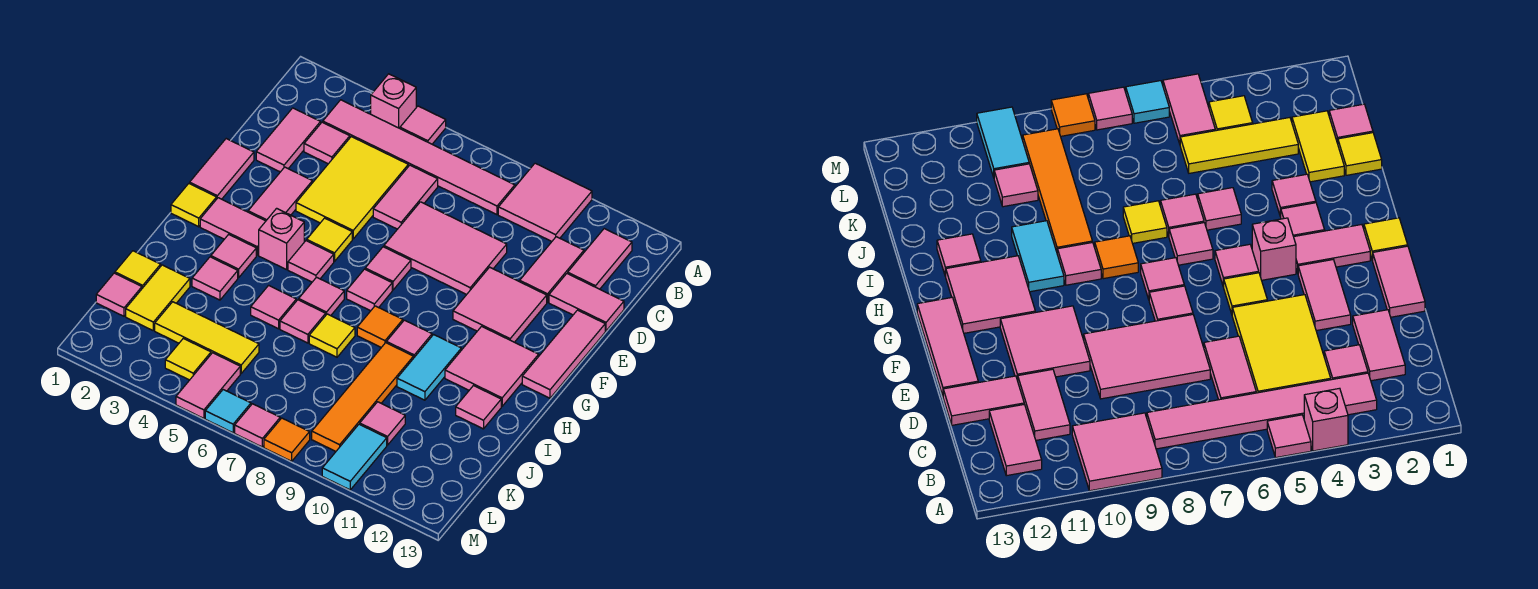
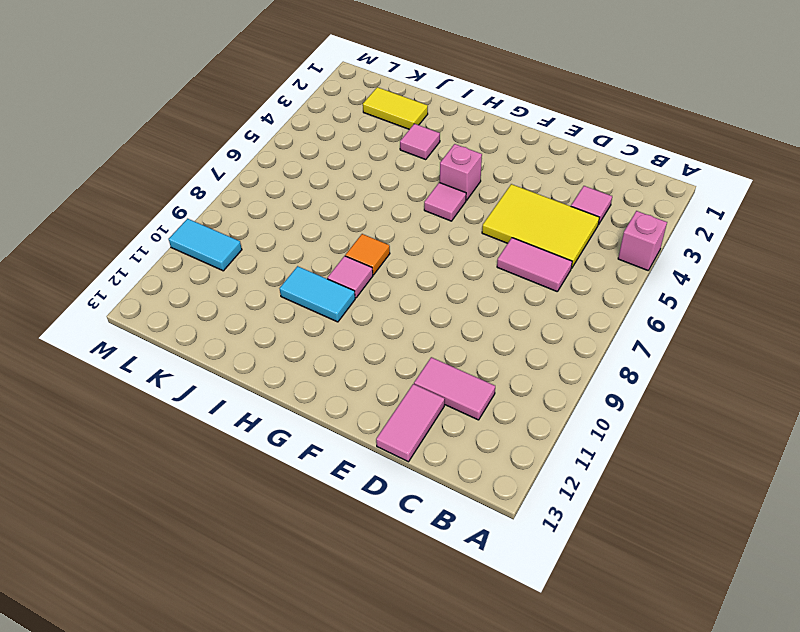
none -> pink tile A5 level 1
none -> pink tile A9:B10 level 1
none -> pink tile B3:B8 level 1
none -> pink tile B12:C12 level 1

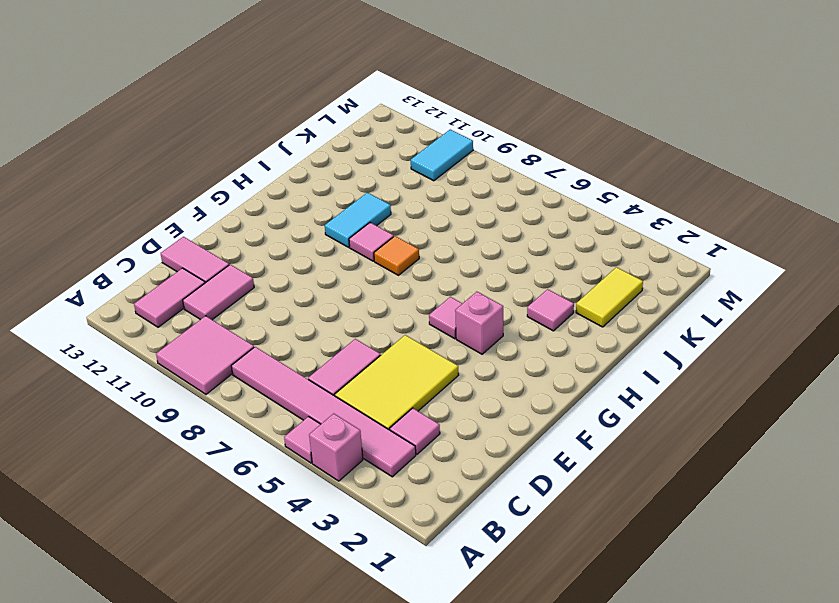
none -> pink tile C2:D2 level 1
none -> pink tile D7:E9 level 1
none -> pink tile E1:F1 level 1
none -> pink tile E3:F3 level 1

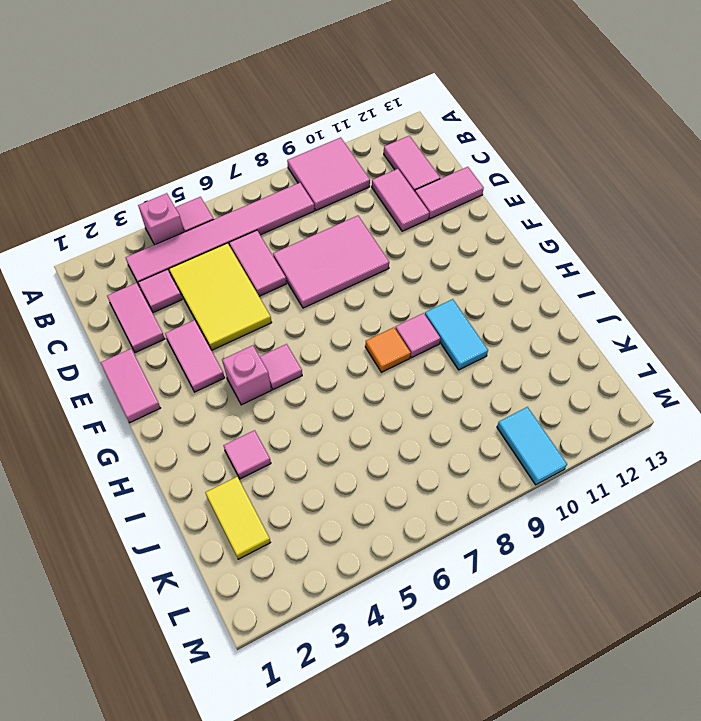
none -> pink tile E10:F11 level 1
none -> pink tile E13:G13 level 1
none -> yellow tile F5 level 1
none -> pink tile F7 level 1

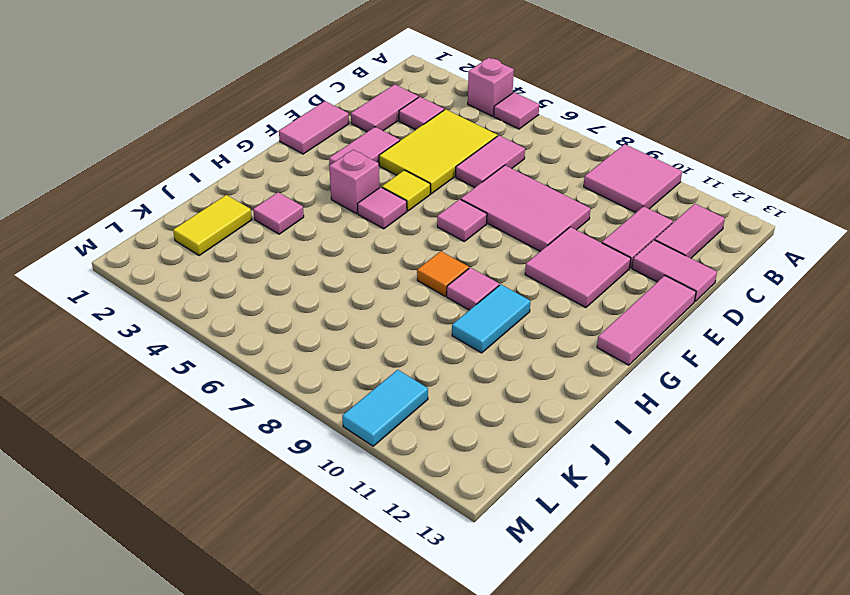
none -> pink tile B3:B8 level 1
none -> yellow tile G1 level 1
none -> pink tile G2:G3 level 1
none -> pink tile G7 level 1

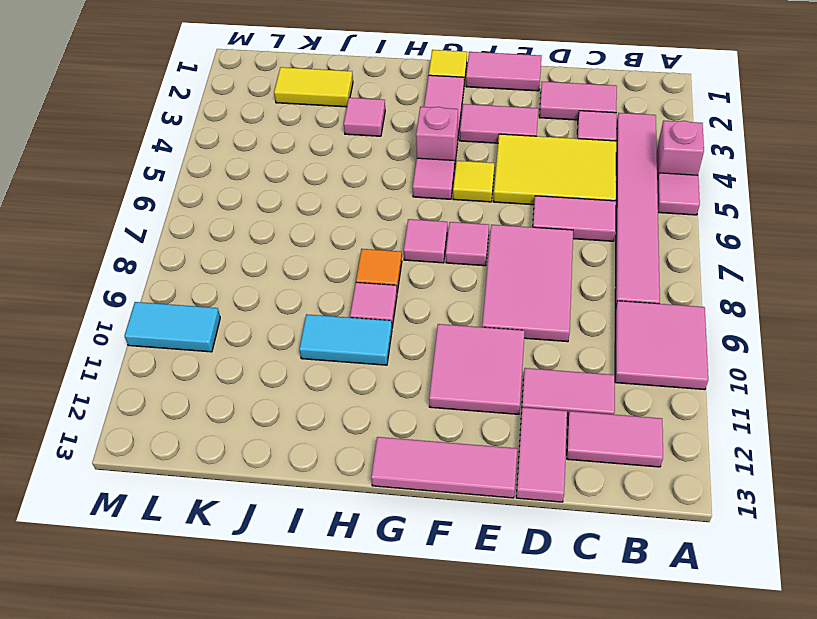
none -> pink tile G11:H12 level 1
none -> pink tile H3 level 1
none -> pink tile H6 level 1
none -> pink tile I5 level 1

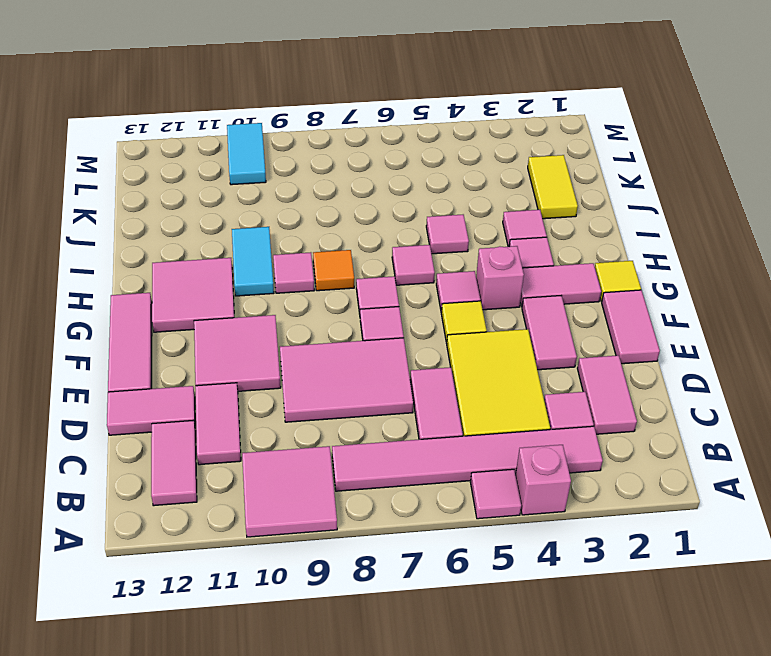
none -> pink tile I6 level 1
none -> yellow tile I7 level 1
none -> orange tile I9:L9 level 1
none -> pink tile I12 level 1

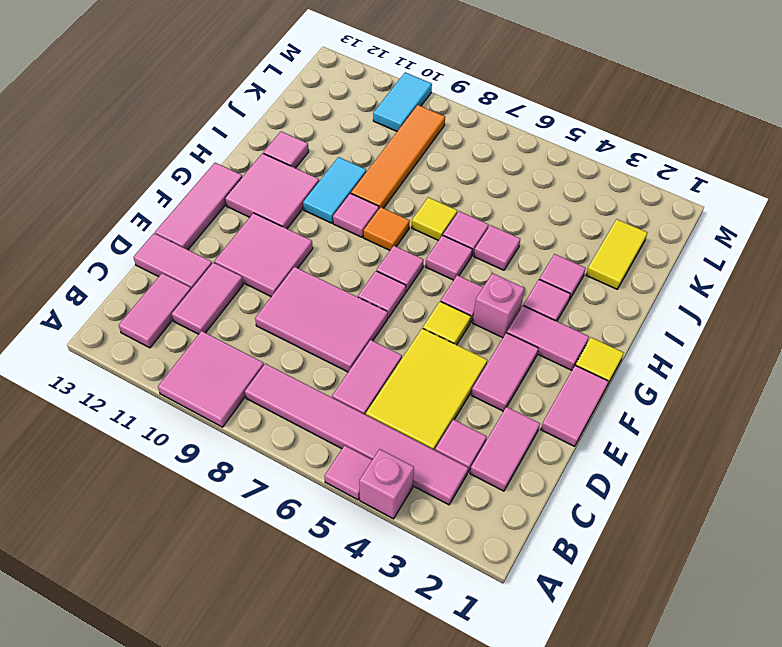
none -> yellow tile J1 level 1
none -> pink tile K1 level 1
none -> yellow tile K3:K5 level 1
none -> pink tile K10 level 1

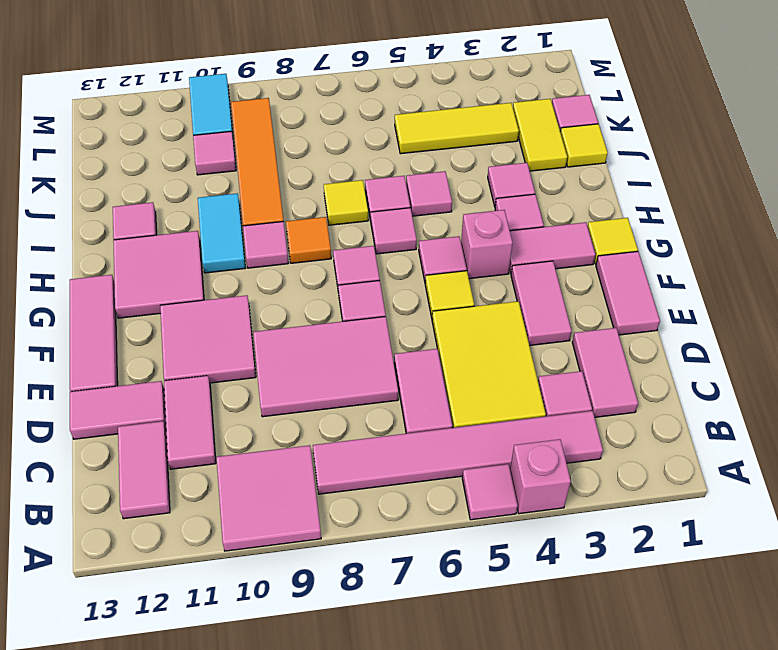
none -> yellow tile L4 level 1
none -> pink tile L5:M5 level 1
none -> cyan tile M6 level 1
none -> pink tile M7 level 1

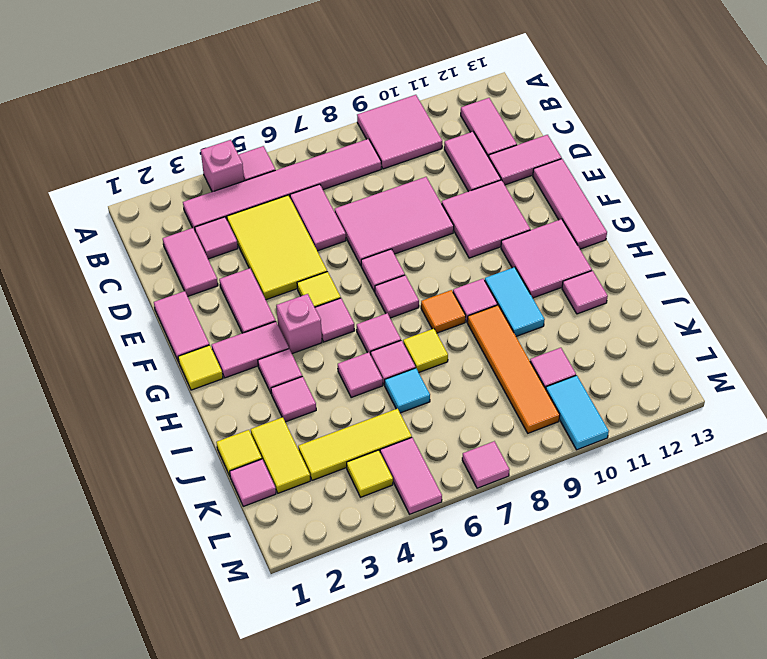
cyan tile J6 level 1 -> cyan tile M6 level 1
none -> orange tile M8 level 1

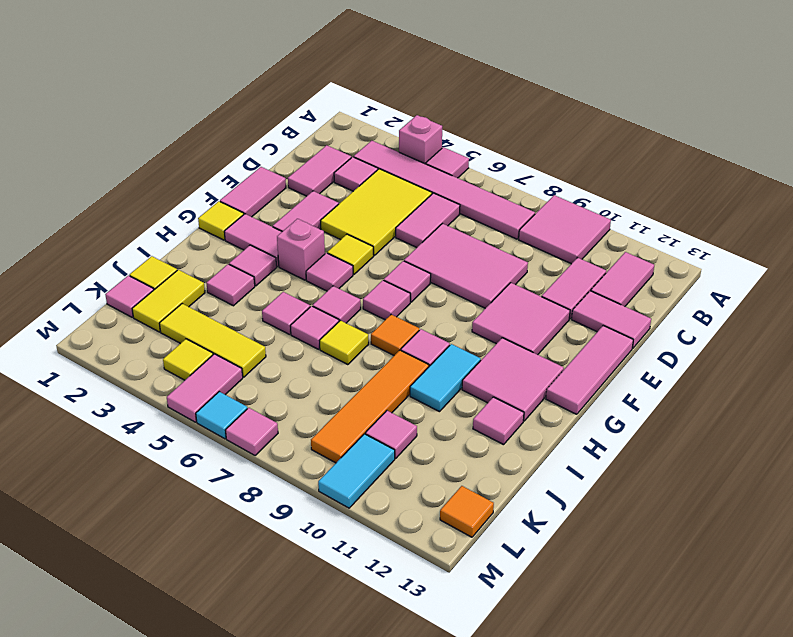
orange tile L13 level 1 -> orange tile M8 level 1

